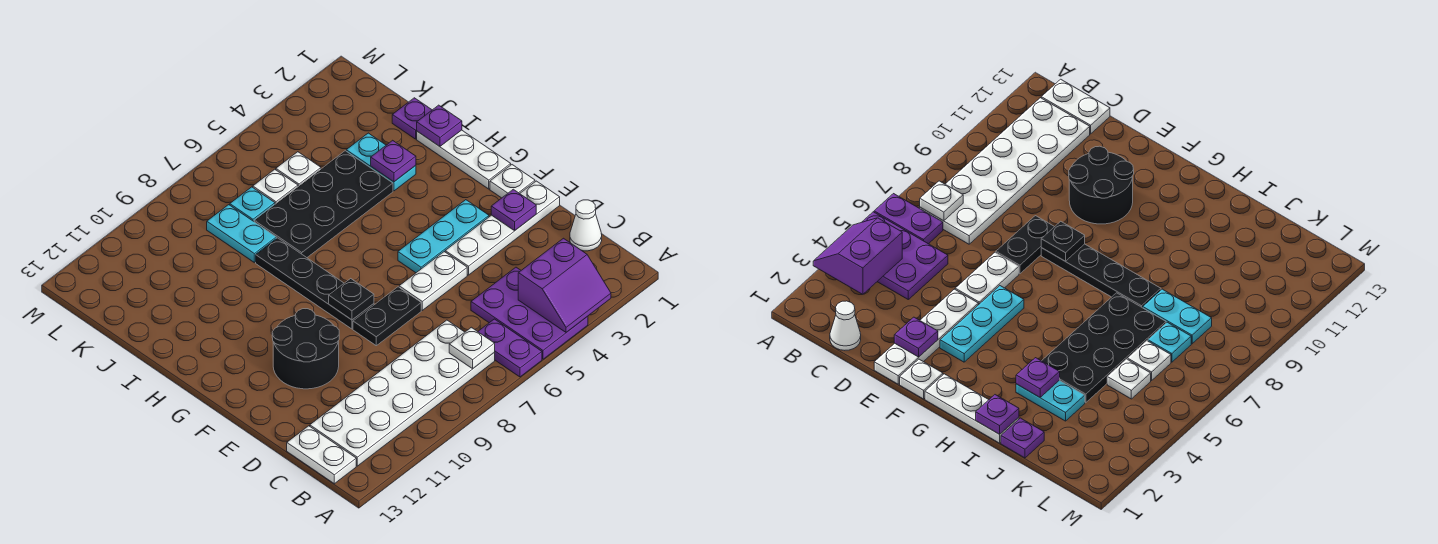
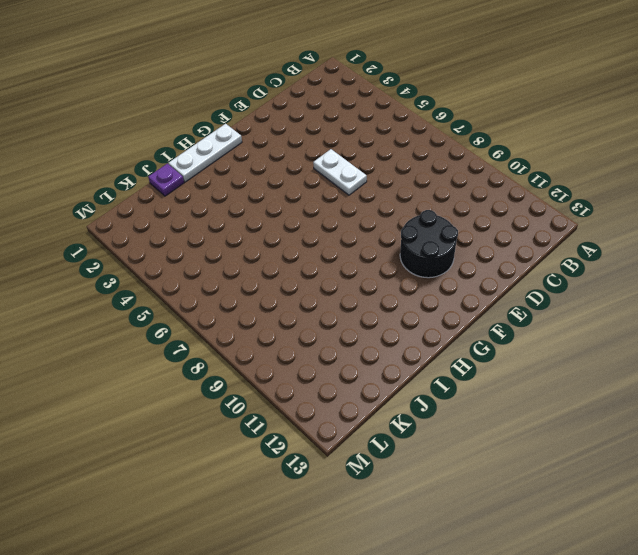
none -> purple plate A4:C5 level 1
none -> purple plate A6:B6 level 1
none -> white plate B7:C12 level 1

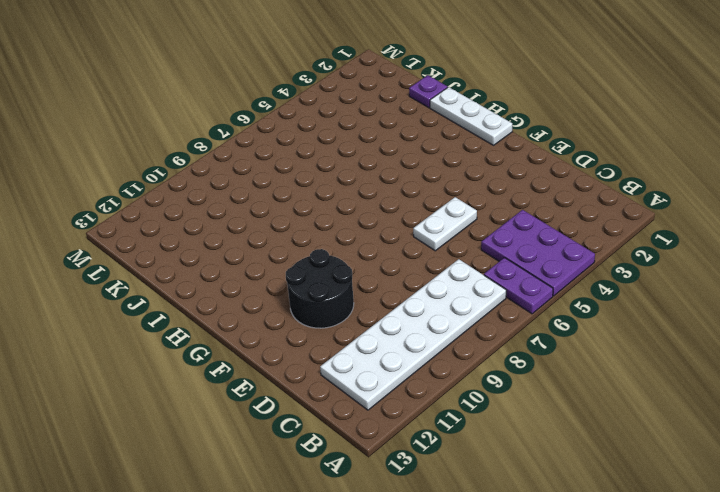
none -> white plate B13:C13 level 1
none -> white cone C1 level 1
none -> white plate E1:E4 level 1

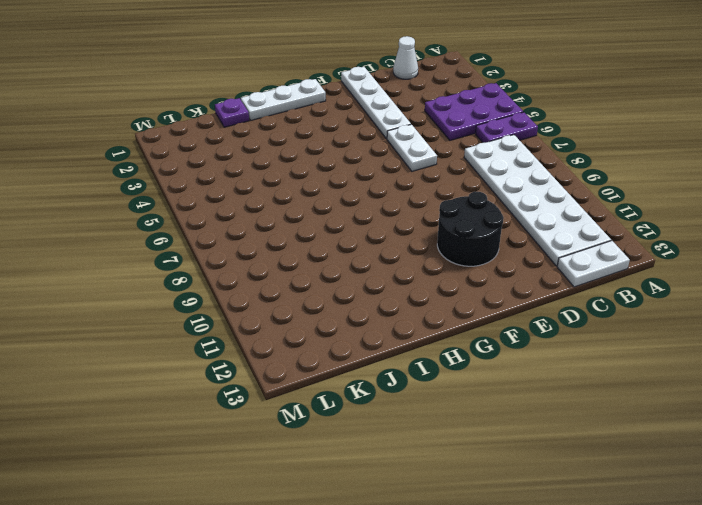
none -> black plate E7:E8 level 1
none -> white plate F1 level 1
none -> cyan plate F3:F5 level 1

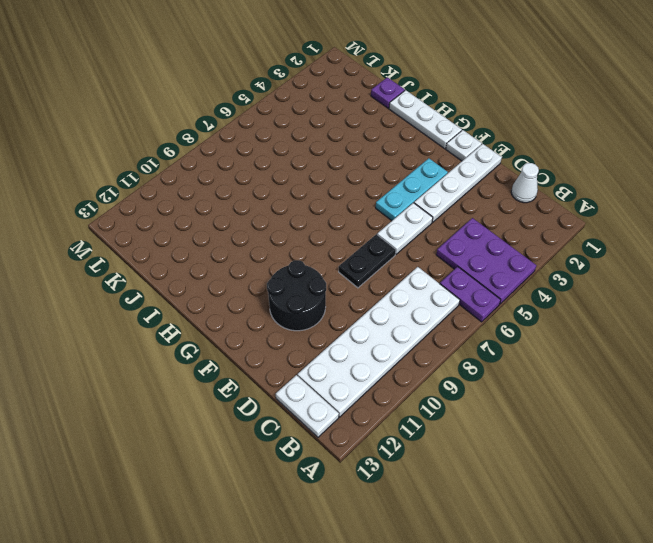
none -> black plate F8:I8 level 1
none -> cyan plate I3:J3 level 1
none -> black plate I4:J7 level 1

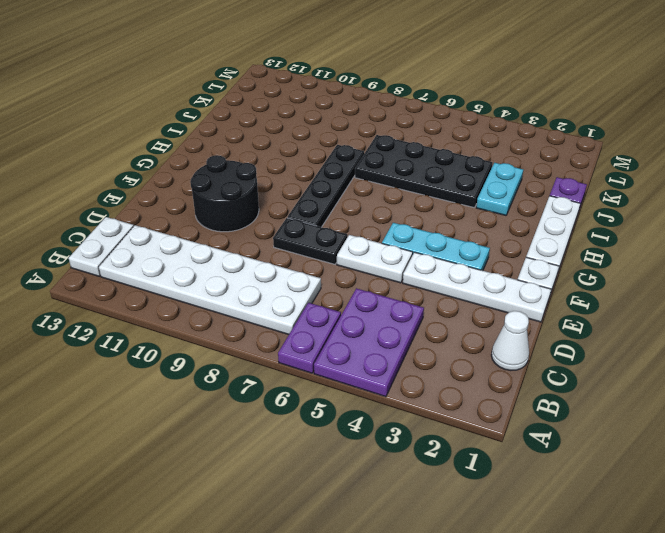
none -> cyan plate J8:K8 level 1
none -> white plate K5 level 1
none -> white plate K6 level 1

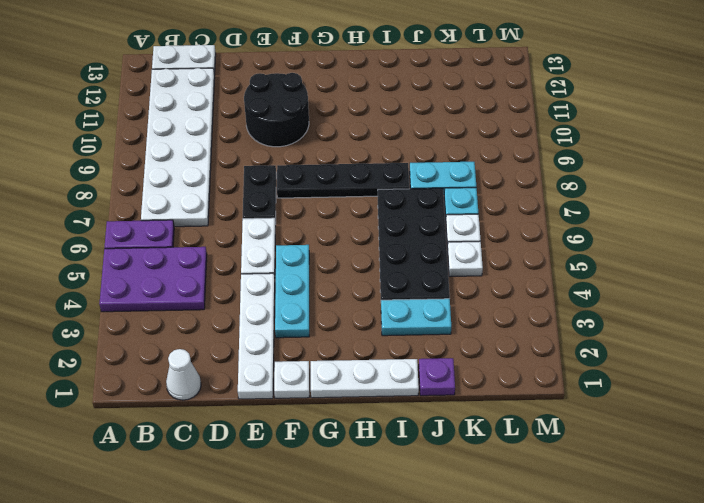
none -> purple slope A3:B4 level 2 top B
none -> white plate B7 level 2
none -> purple plate E2 level 2

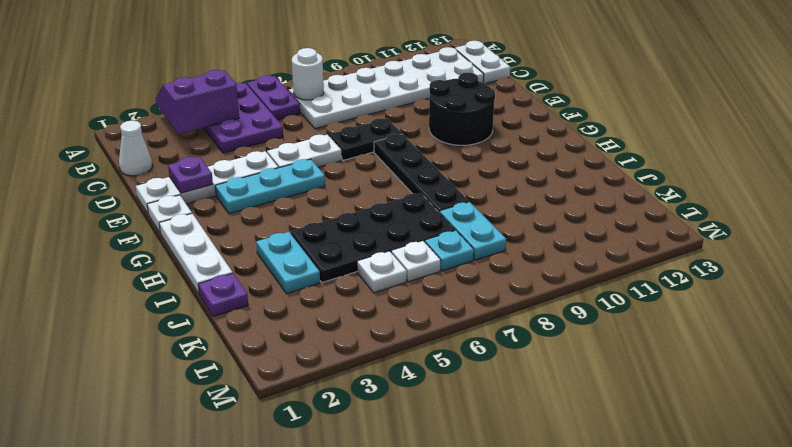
white round brick B7 level 2 -> white plate B7 level 2
none -> black plate F8 level 2
none -> purple plate I1 level 2
none -> purple plate I3 level 2

